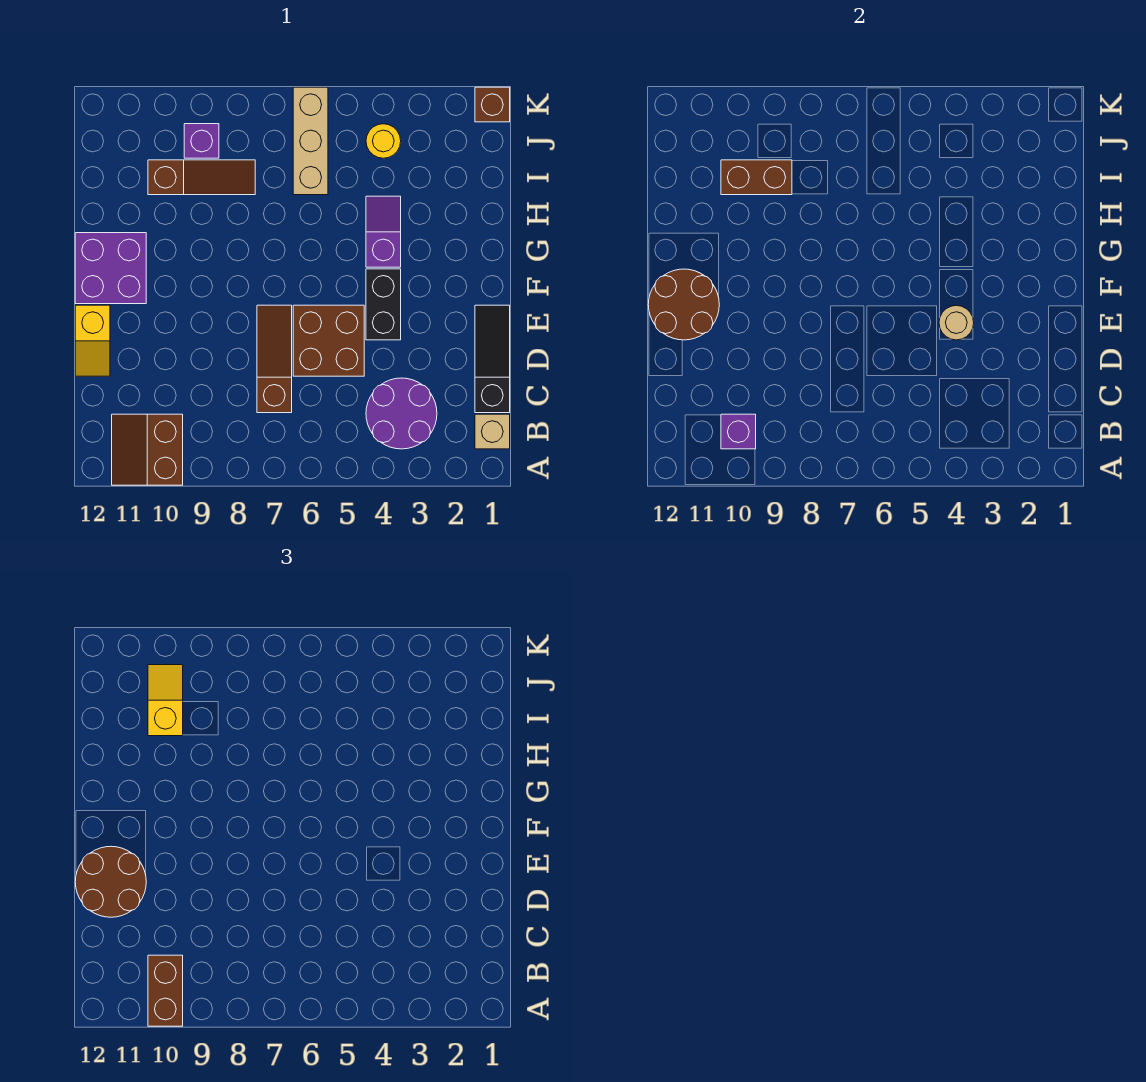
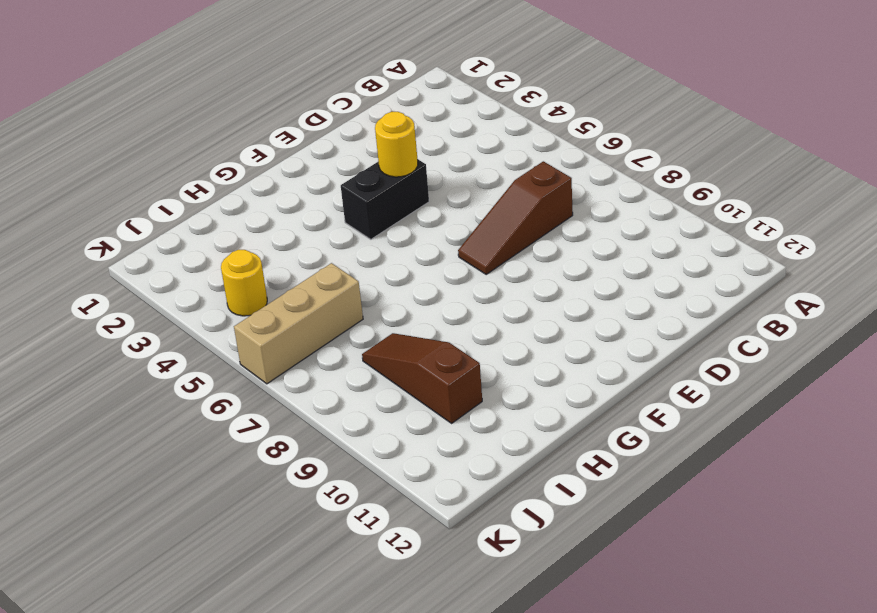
yellow round brick E4 level 2 -> tan round brick E4 level 2
none -> brown slope A10:B11 level 1 top 10
none -> tan brick B1 level 1
none -> purple round brick B3:C4 level 1

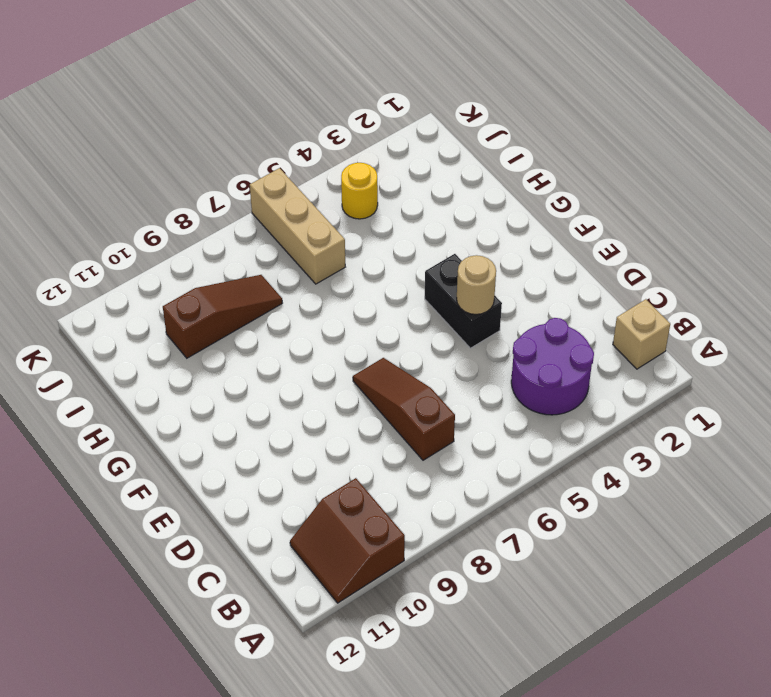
none -> black slope C1:E1 level 1 top C
none -> brown brick D5:E6 level 1
none -> yellow slope D12:E12 level 1 top E

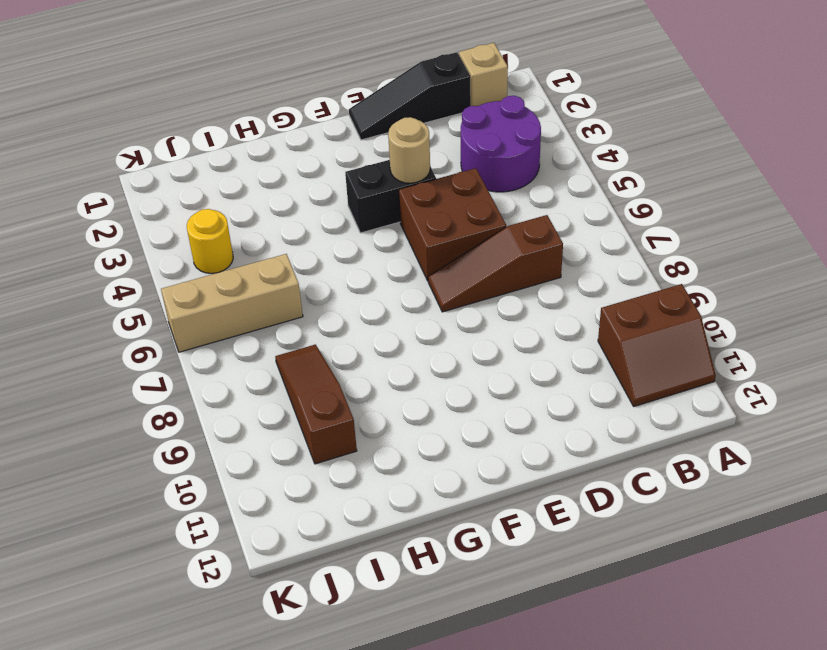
none -> yellow slope D12:E12 level 1 top E
none -> purple brick F11:G12 level 1
none -> purple slope G4:H4 level 1 top G

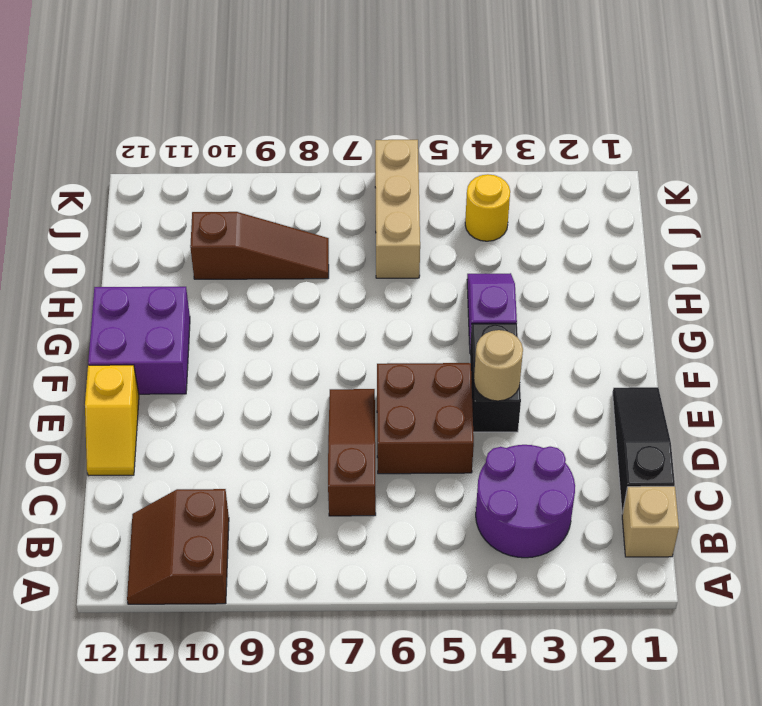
none -> purple brick J9 level 1
none -> brown brick K1 level 1
none -> purple brick B10 level 2

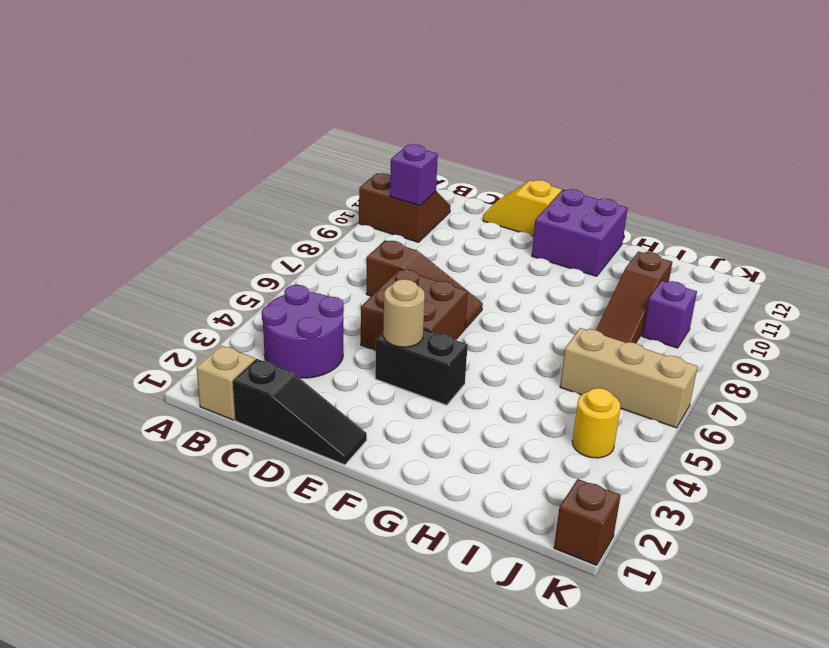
none -> purple slope G4:H4 level 1 top G
none -> brown round brick E11:F12 level 2
none -> brown brick I9:I10 level 2

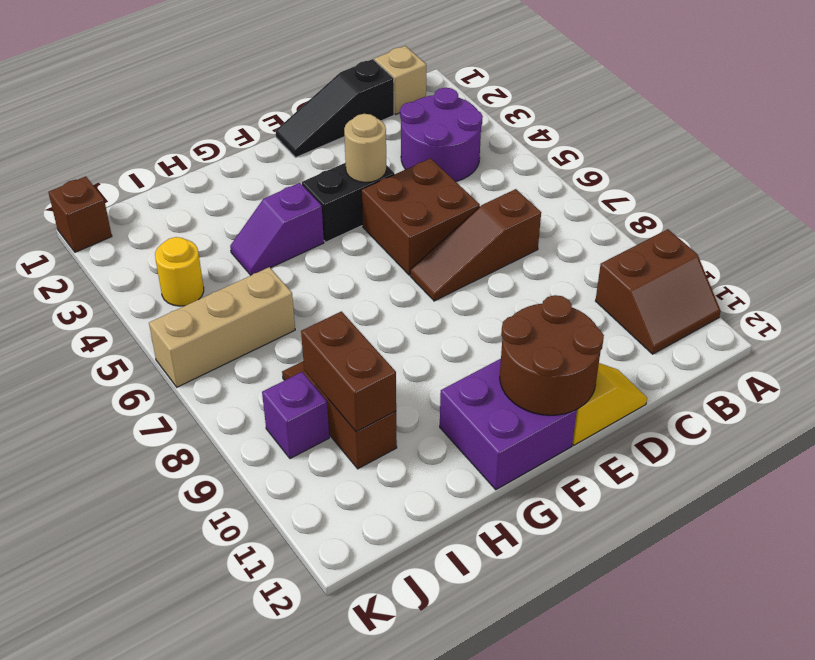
none -> purple brick B10 level 2
none -> brown brick A10:B10 level 3
none -> brown round brick D11:E12 level 3

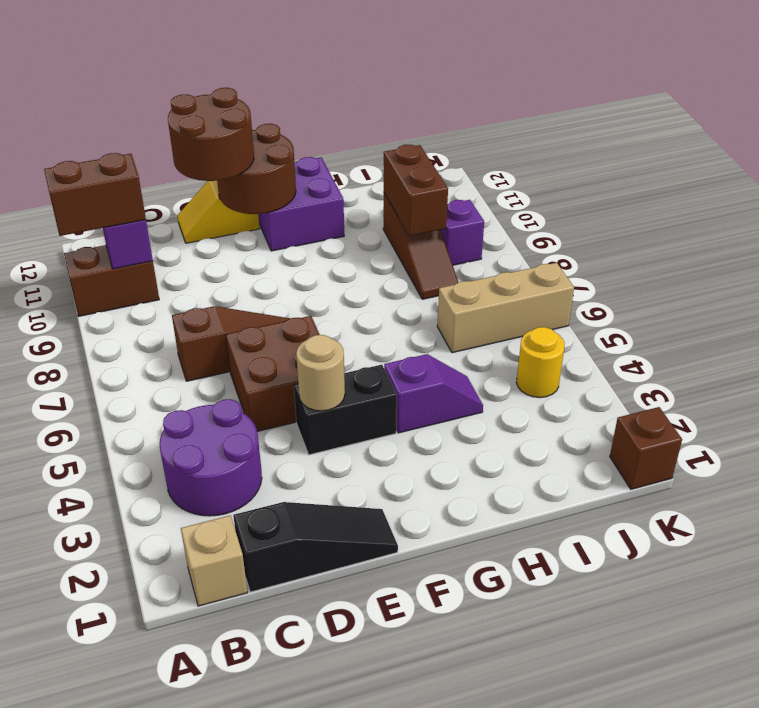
none -> yellow slope I10:J10 level 3 top I

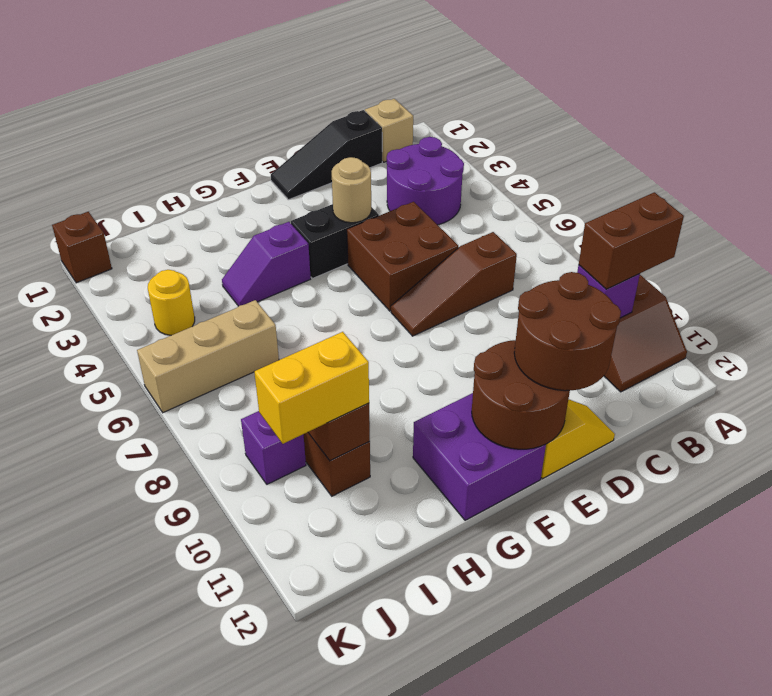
yellow brick I10:J10 level 3 -> yellow slope I10:J10 level 3 top I

